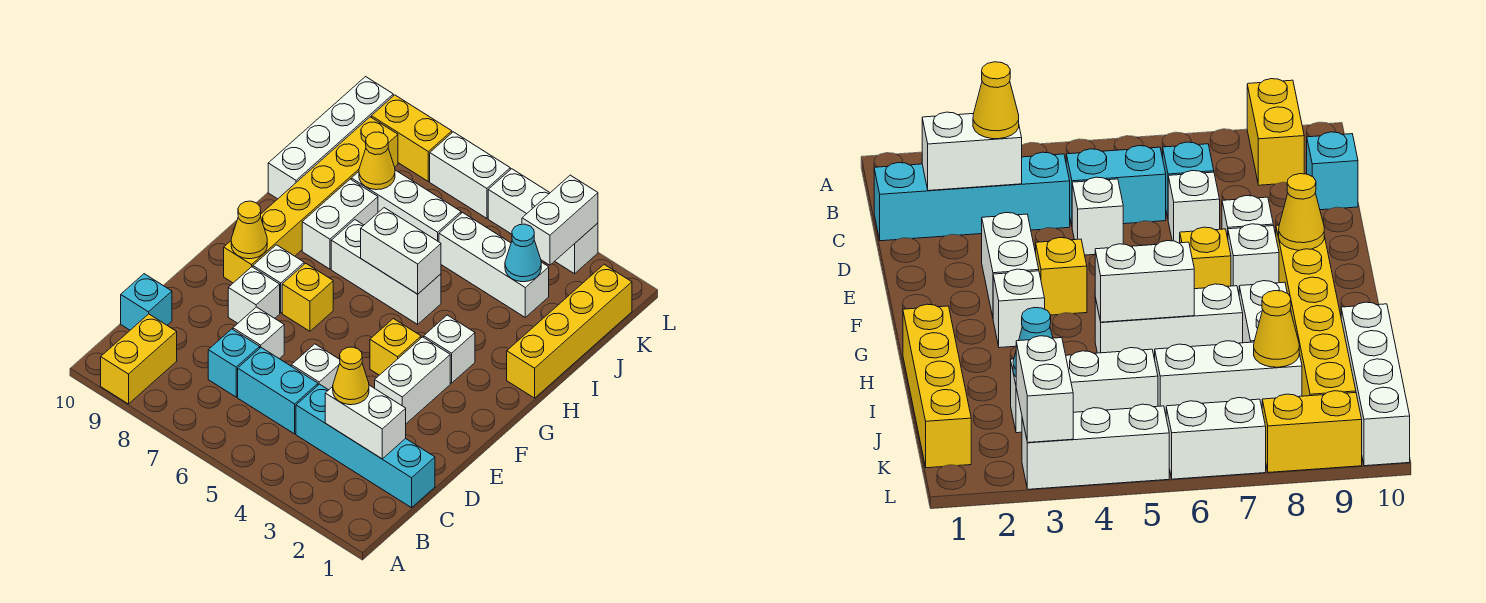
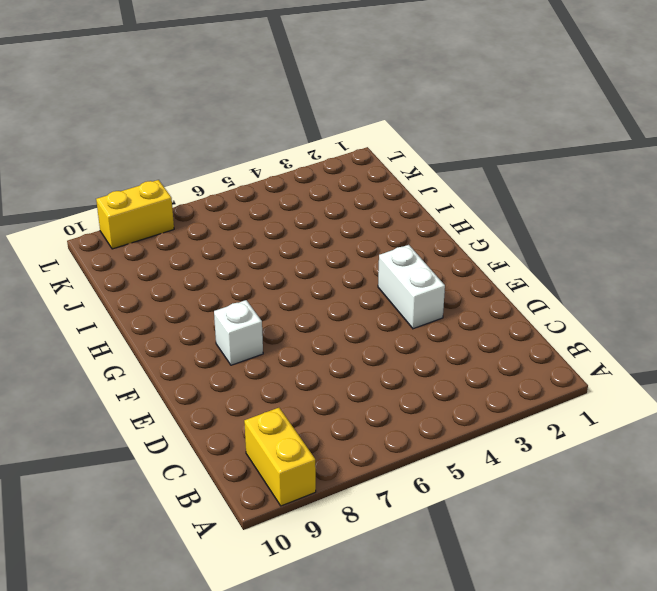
none -> cyan brick C1:C4 level 1
none -> cyan brick C5:C6 level 1
none -> cyan brick C7 level 1
none -> cyan brick C10 level 1

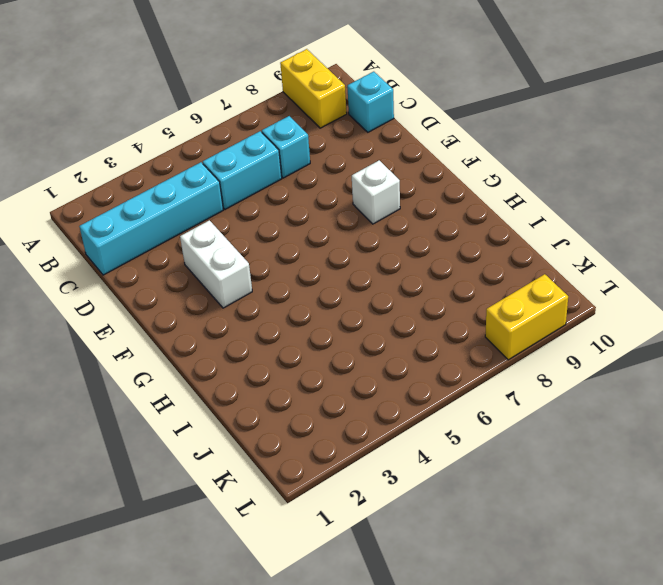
none -> white brick D5 level 1
none -> white brick D7 level 1
none -> white brick E8 level 1
none -> yellow brick F4 level 1

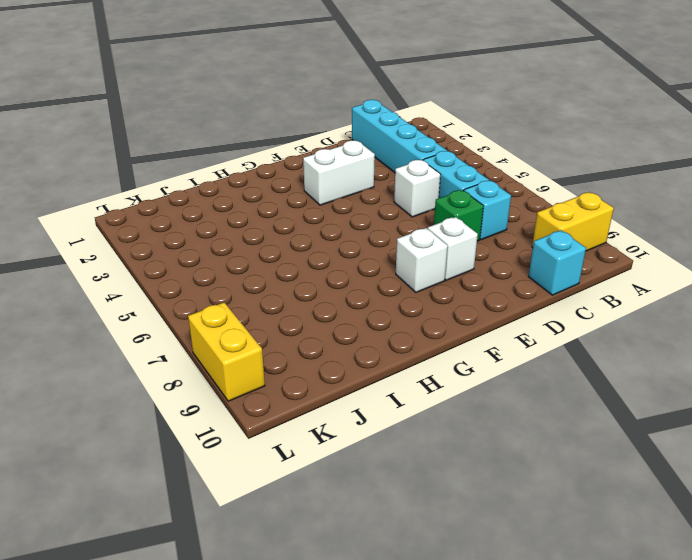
green brick D7 level 1 -> white brick D7 level 1
none -> yellow brick F4 level 1
none -> yellow brick F7 level 1
none -> yellow brick F9:K9 level 1
none -> white brick G3 level 1

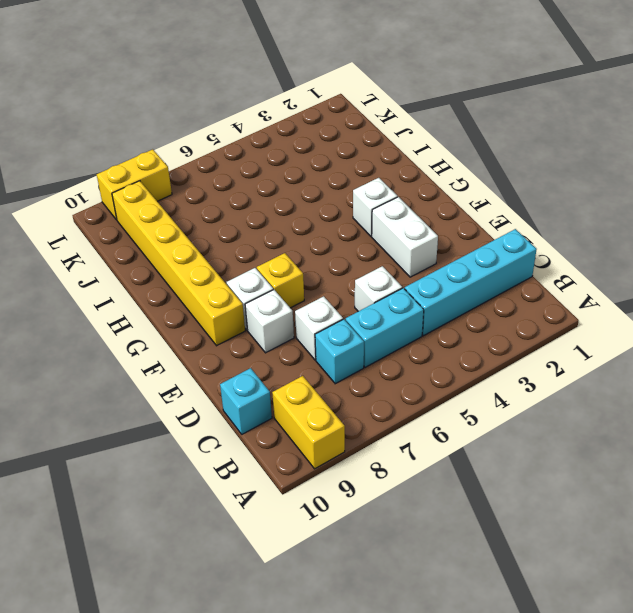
none -> yellow brick F4 level 1
none -> yellow brick H1:K1 level 1
none -> white brick H5:H7 level 1
none -> white brick H8:I8 level 1

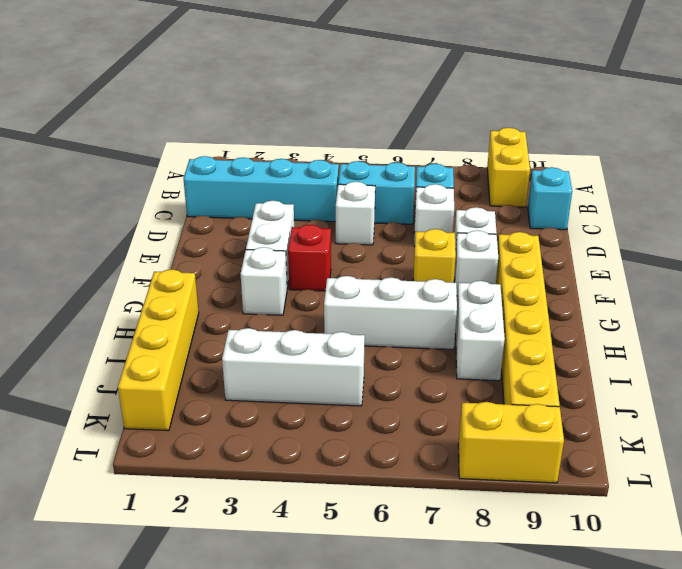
red brick F4 level 1 -> yellow brick F4 level 1
none -> white brick I10:L10 level 1
none -> white brick J6:J8 level 1
none -> white brick L3:L5 level 1
none -> white brick L6:L7 level 1

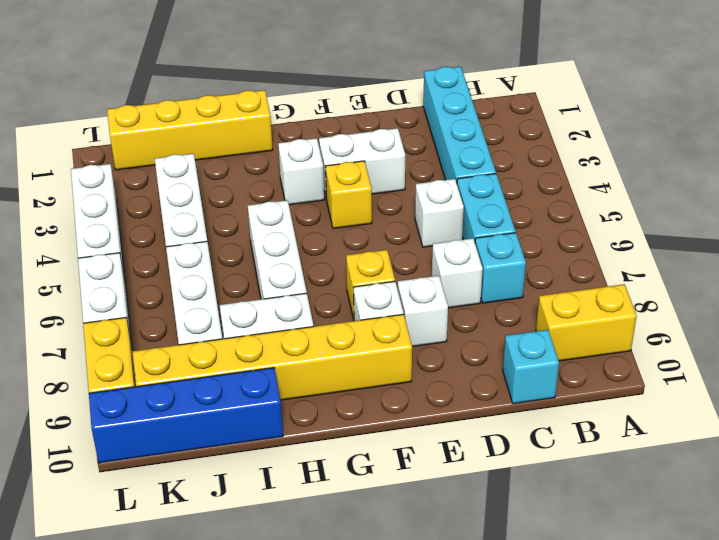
blue brick I10:L10 level 1 -> white brick I10:L10 level 1
none -> white brick C2:C3 level 2
none -> yellow cone F9 level 2
none -> white brick H5:H6 level 2
none -> cyan cone J3 level 2

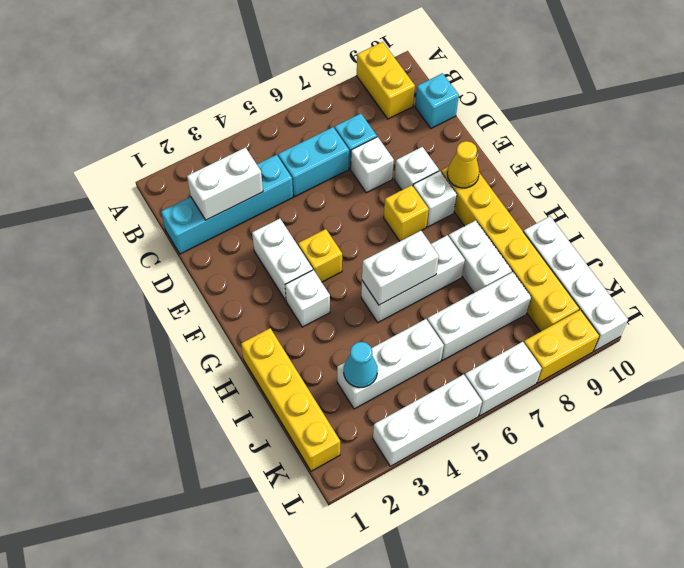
none -> white brick D5 level 1
none -> yellow cone J8 level 2
none -> white brick K3:L3 level 2
none -> yellow cone C3 level 3

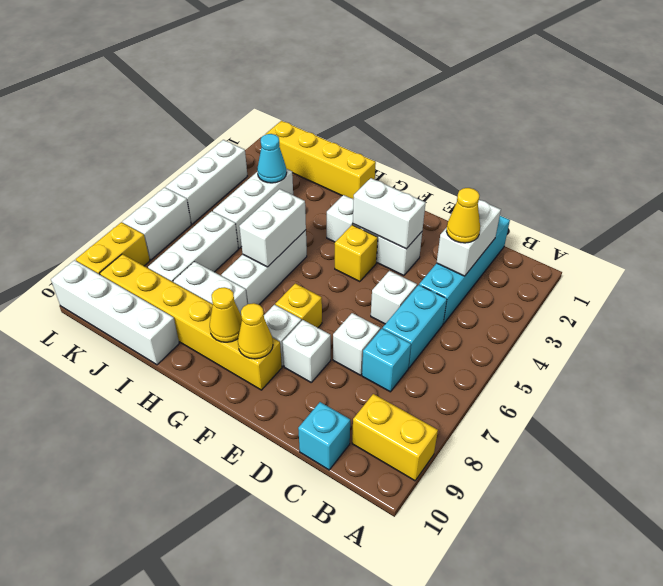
white brick E3:F3 level 2 -> white brick K3:L3 level 2
yellow cone G9 level 2 -> yellow cone J8 level 2

